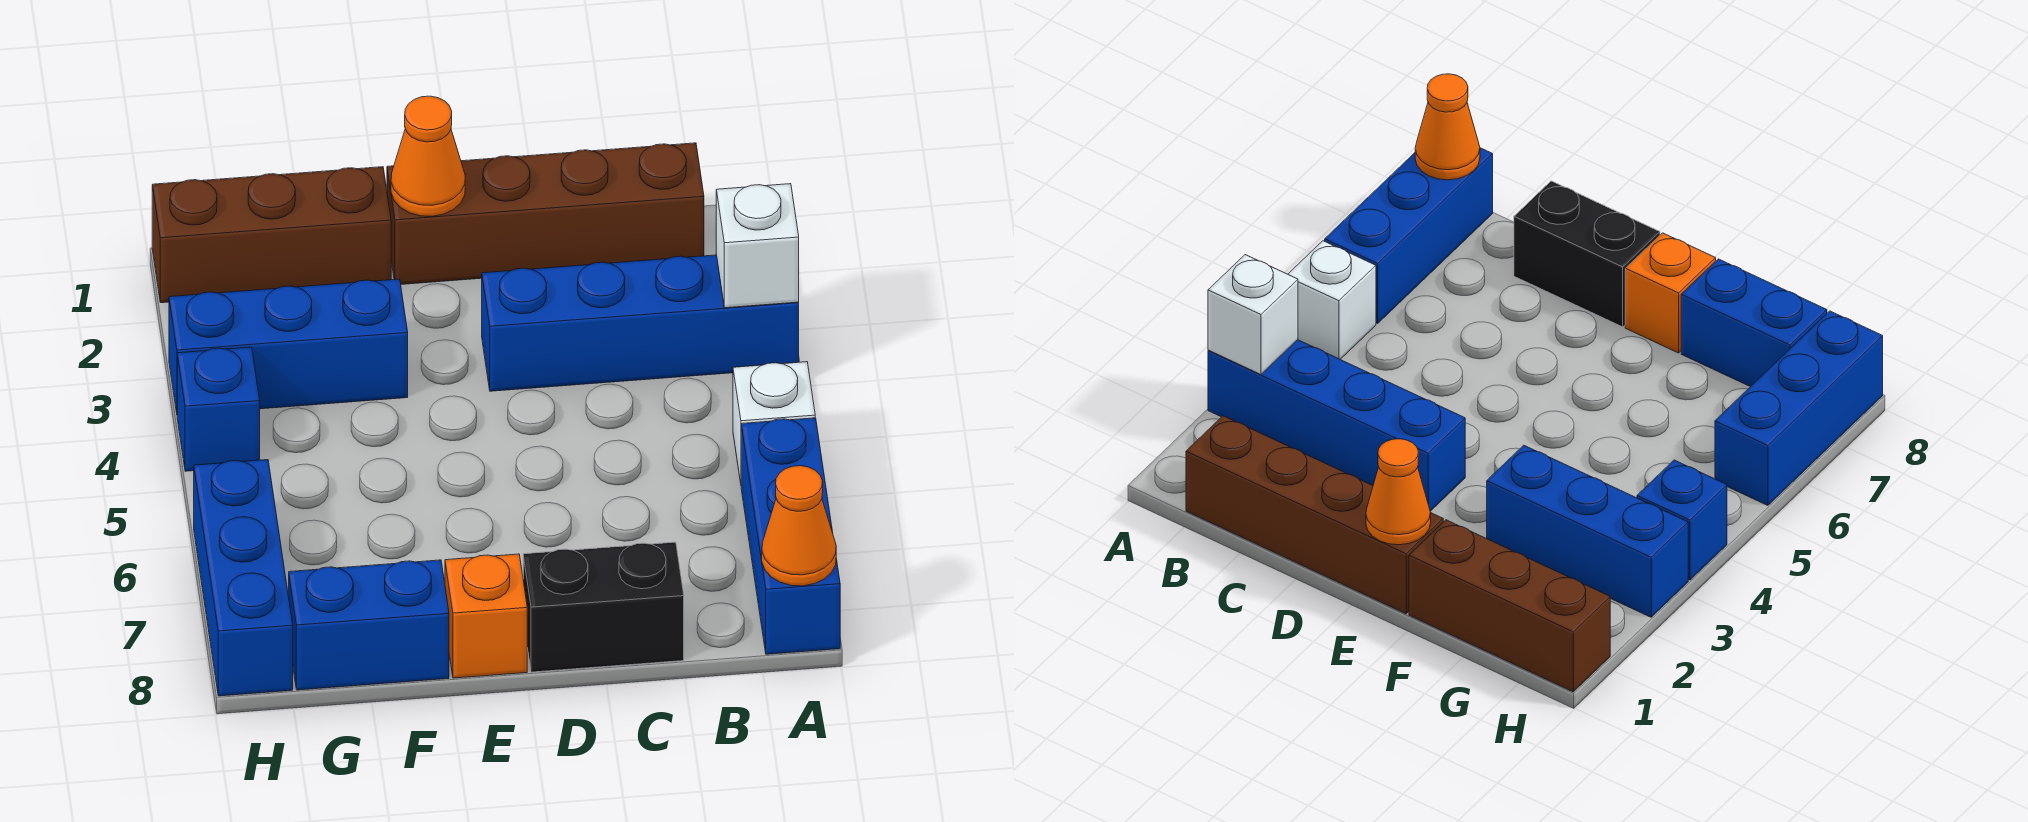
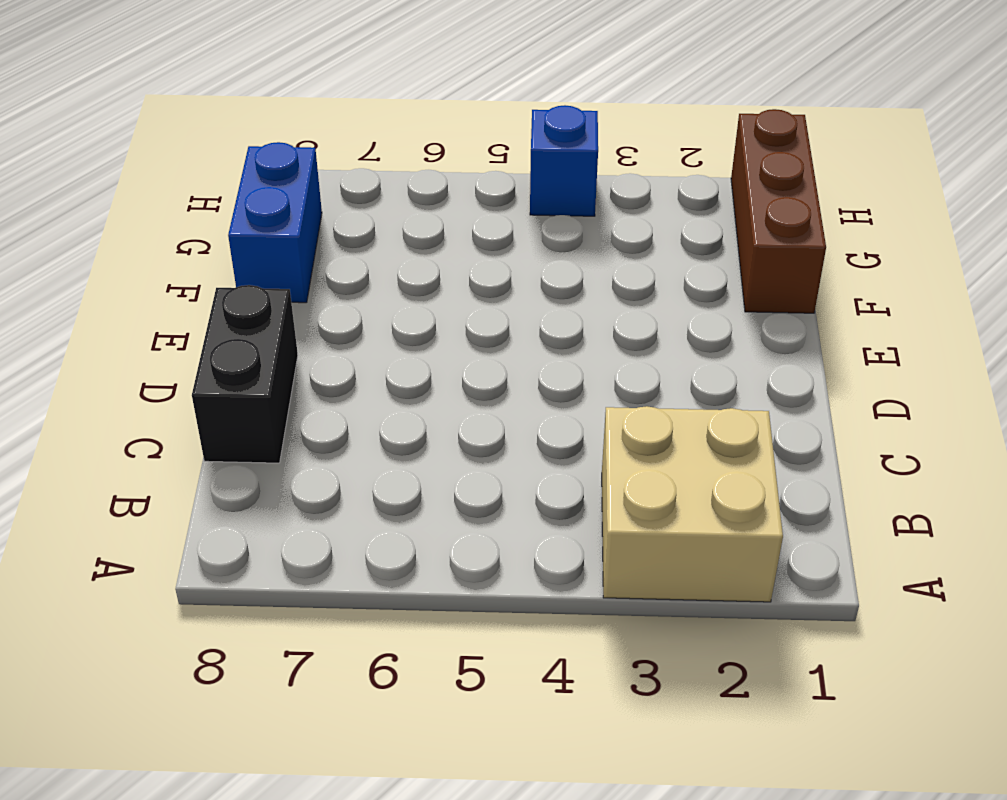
tan brick A2:B3 level 1 -> blue brick A3:D3 level 1
none -> white brick A5 level 1
none -> blue brick A6:A8 level 1
none -> brown brick B1:E1 level 1

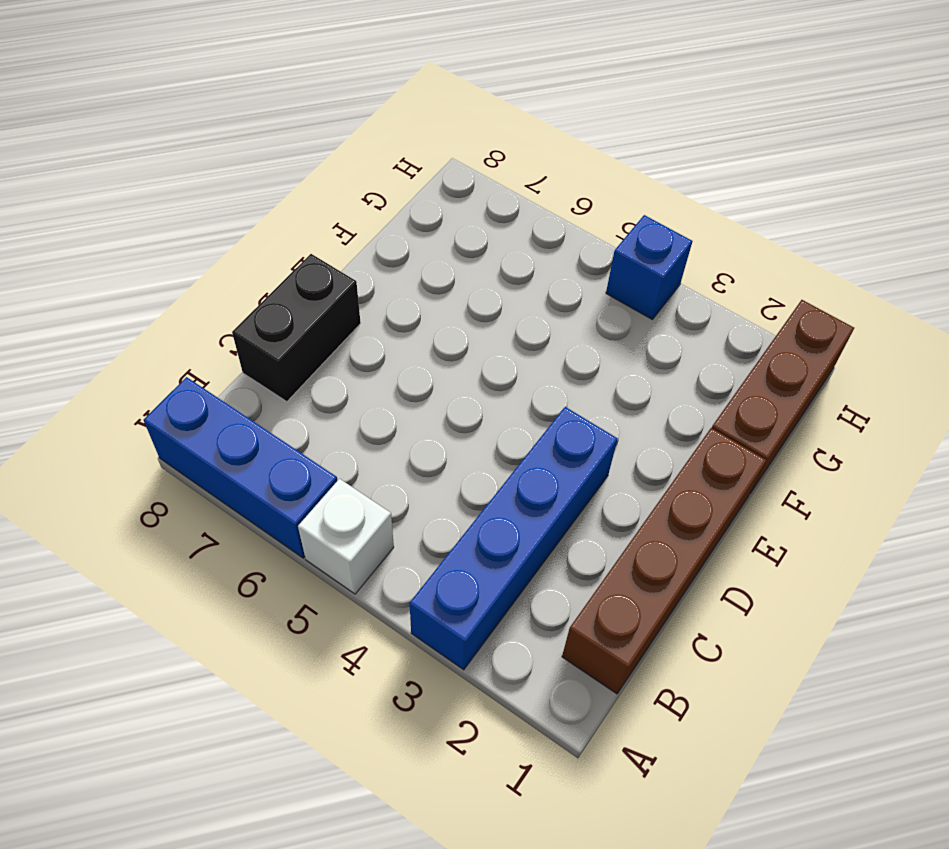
none -> orange brick E8 level 1
none -> blue brick F3:H3 level 1
none -> blue brick F8:G8 level 1

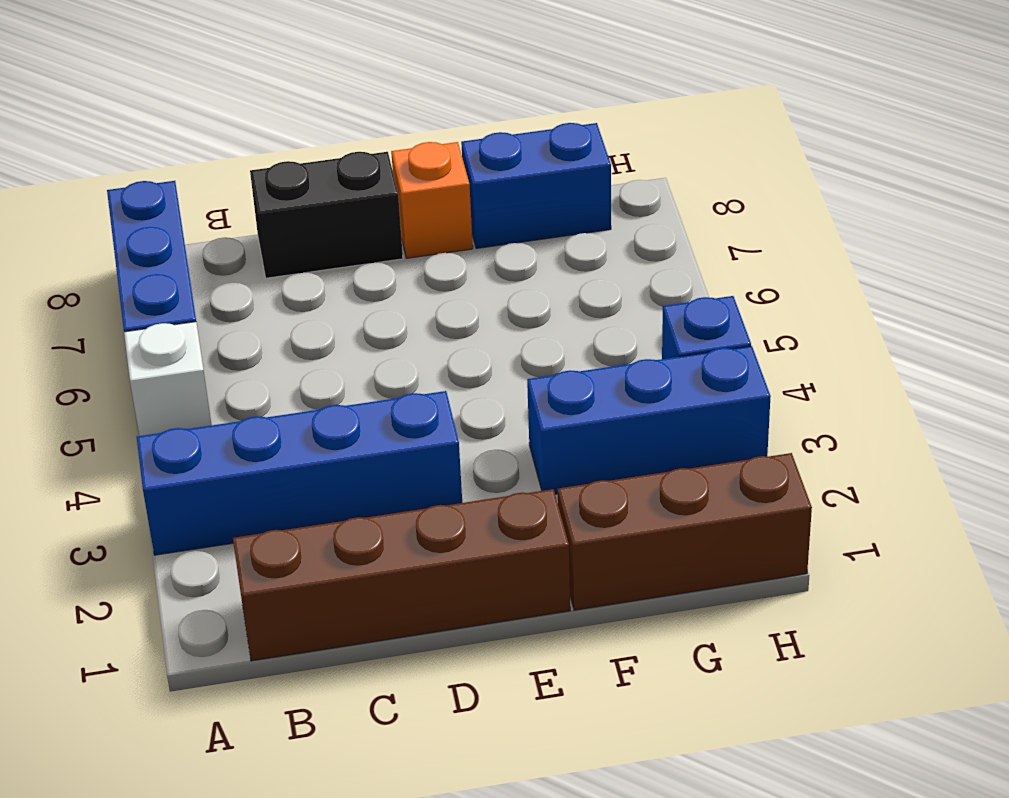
none -> blue brick H6:H8 level 1
none -> white brick A3 level 2
none -> orange cone A8 level 2

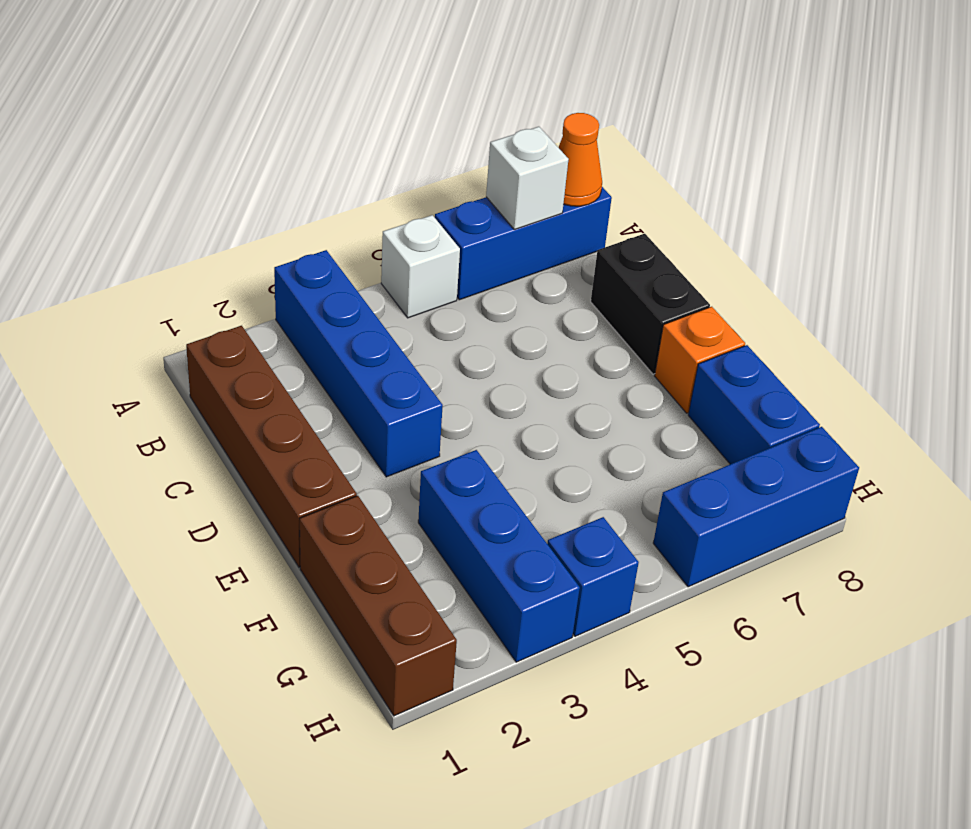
white brick A7 level 2 -> white brick A3 level 2
none -> orange cone E1 level 2

